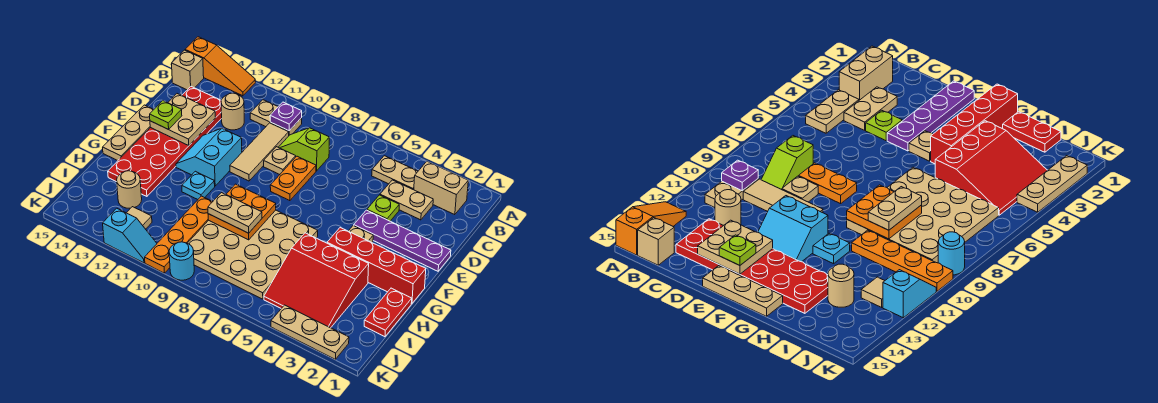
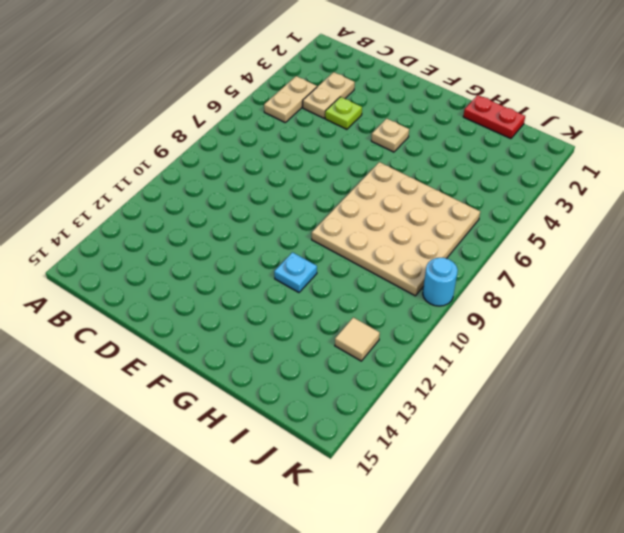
none -> orange slope A13:A15 level 1 top 15
none -> tan brick B2:B3 level 1
none -> tan plate B10:B11 level 1
none -> tan brick B15 level 1

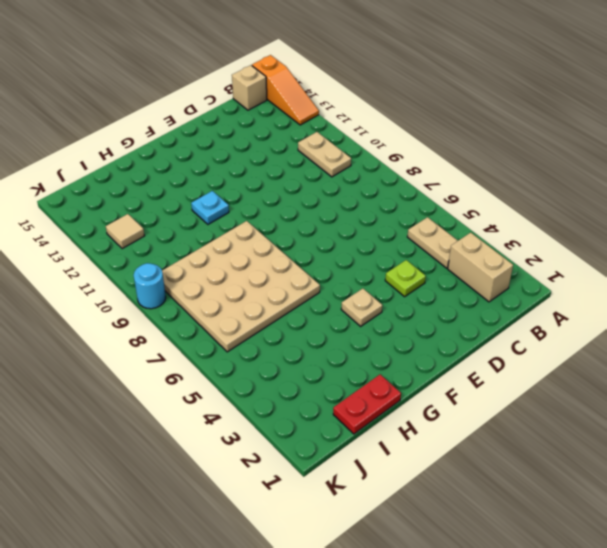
none -> tan plate C3:C4 level 1
none -> lime slope C8:C9 level 1 top 8
none -> tan tile C10:E10 level 1
none -> tan round brick C12 level 1

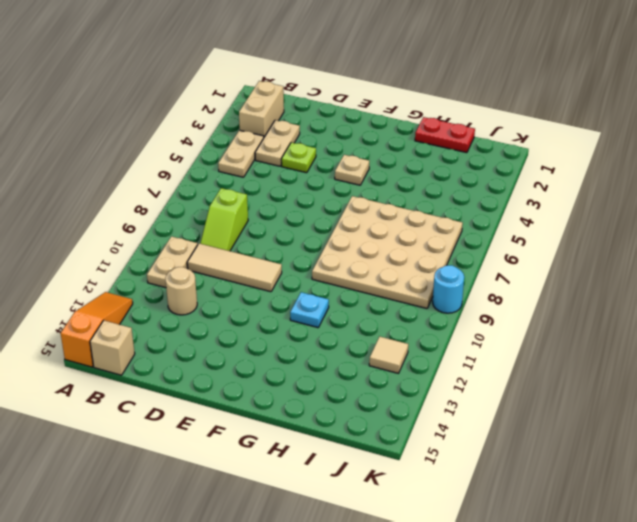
none -> red plate C13:H14 level 1
none -> orange plate D8:E8 level 1
none -> tan plate D9 level 1
none -> purple plate E1:E4 level 1

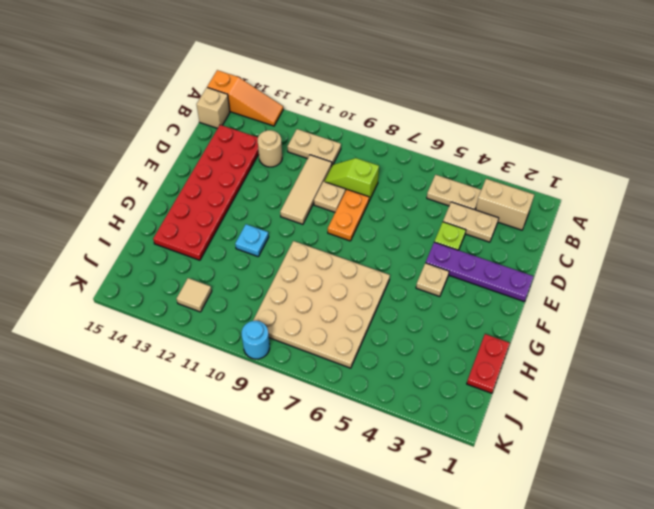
none -> cyan slope E11:F12 level 1 top 11
none -> tan plate E15:G15 level 1
none -> red brick G1:G4 level 1
none -> red slope H3:J5 level 1 top H

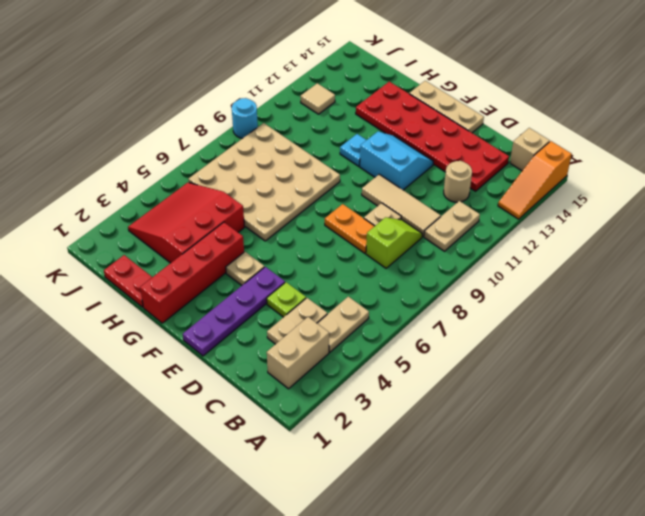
none -> orange plate H10:K10 level 1
none -> tan round brick I13 level 1
none -> tan plate K2:K4 level 1
none -> cyan slope K11:K12 level 1 top 12

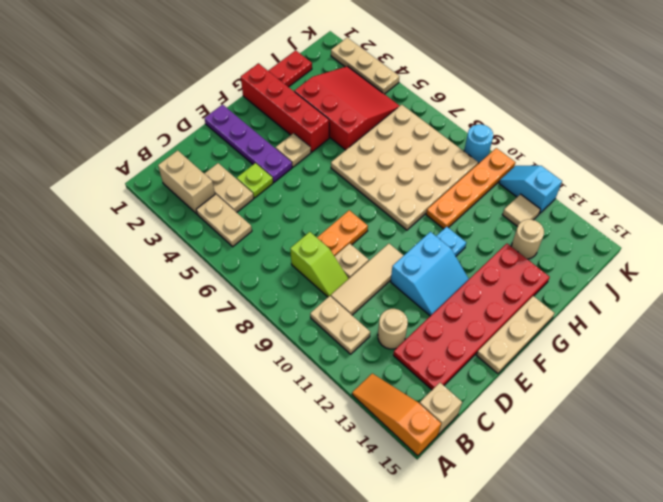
none -> purple plate B10 level 2
none -> tan plate D13:E14 level 2
none -> orange plate G8:H9 level 2
none -> lime plate E14 level 3

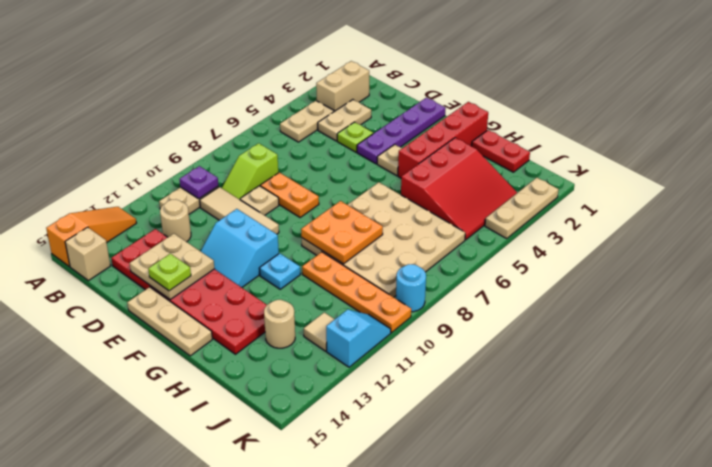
none -> tan plate H8:H9 level 3

